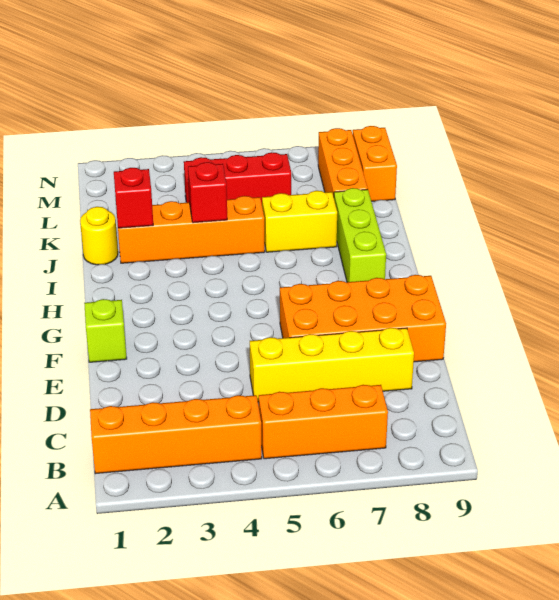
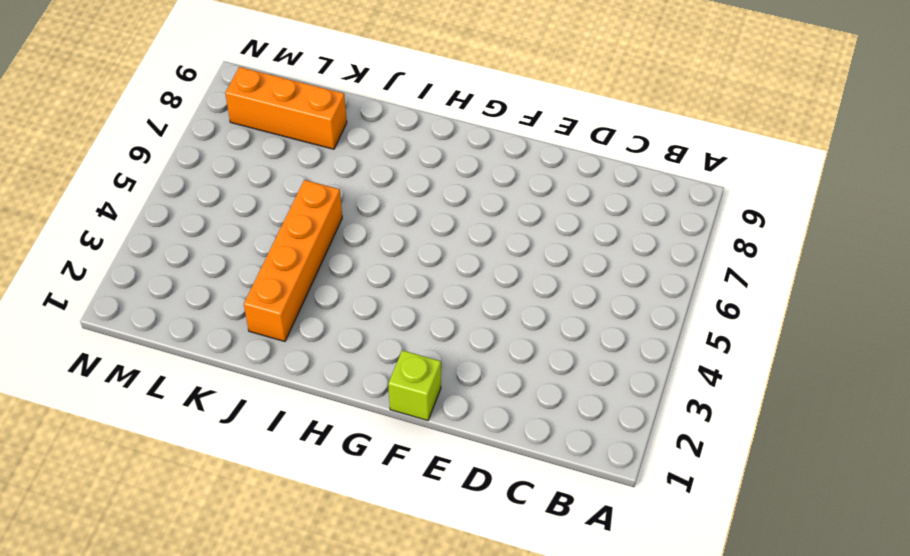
none -> orange brick B1:B4 level 1
none -> orange brick B5:B7 level 1
none -> yellow brick D5:D8 level 1

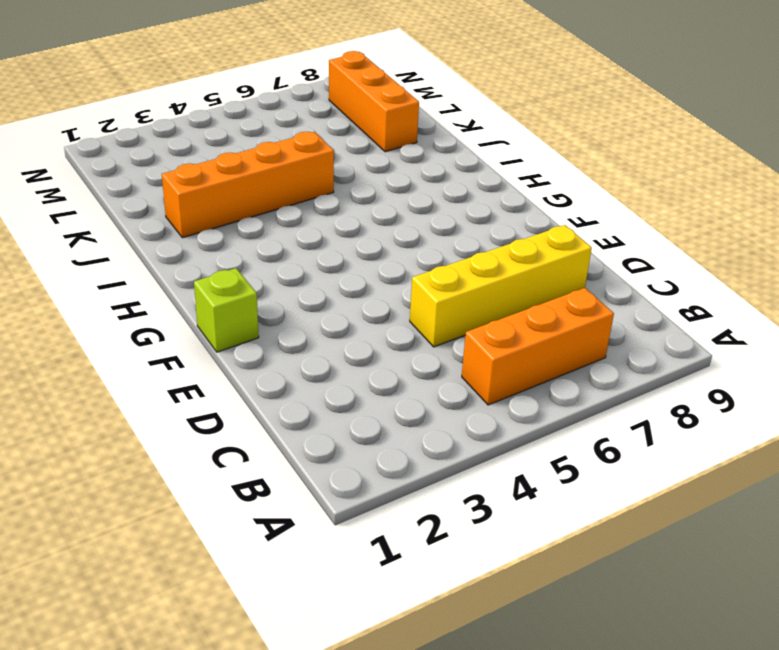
none -> orange brick B1:B4 level 1
none -> orange brick E6:F9 level 1
none -> lime brick H8:J8 level 1

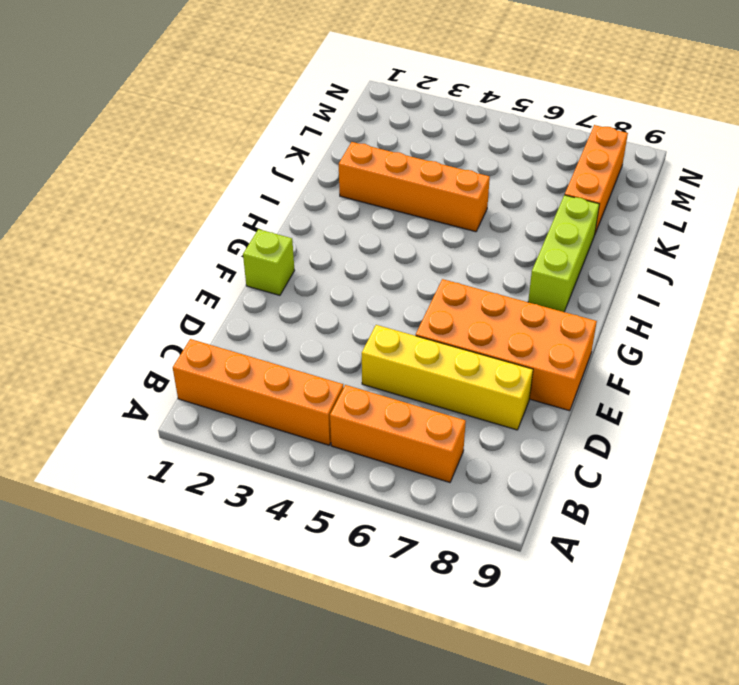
none -> yellow round brick J1 level 1
none -> yellow brick J6:J7 level 1
none -> red brick L4:L6 level 1

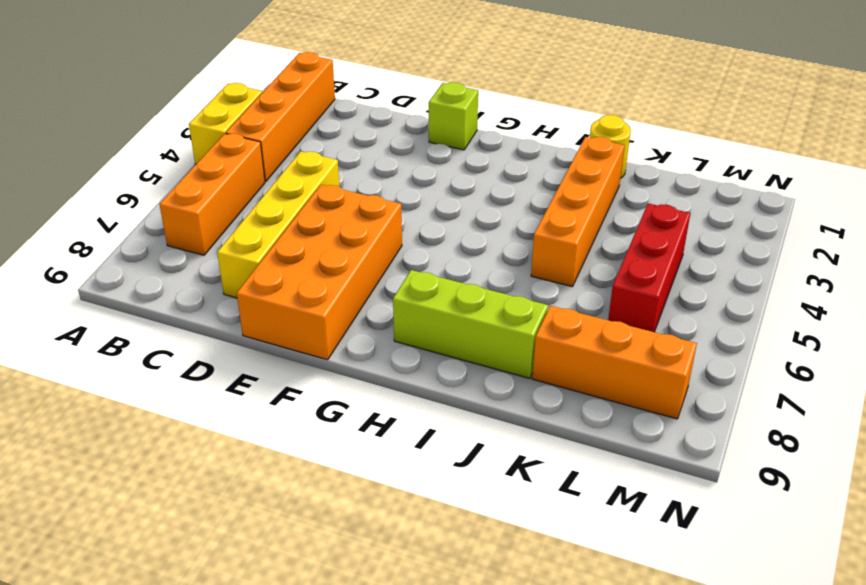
yellow brick A3:A4 level 1 -> yellow brick J6:J7 level 1
none -> orange brick L9:M9 level 1
none -> red brick J2 level 2
none -> red brick J4 level 2

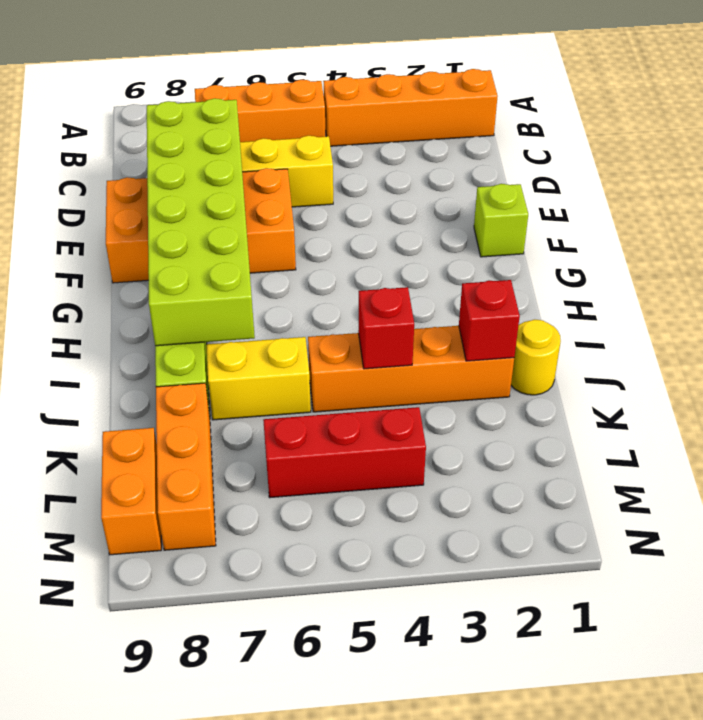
lime brick D7:I8 level 2 -> none

